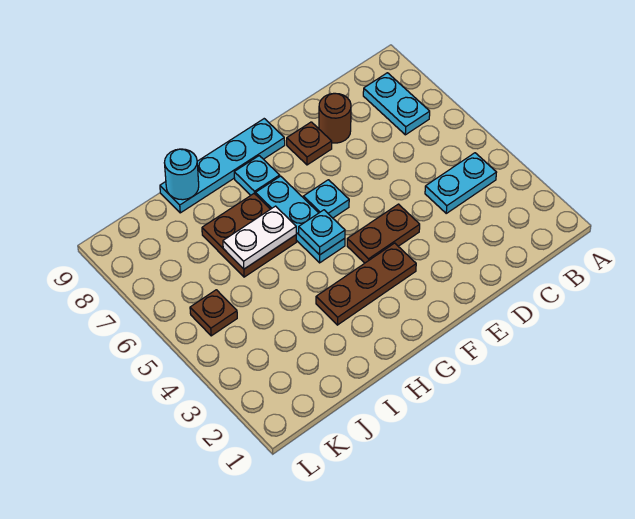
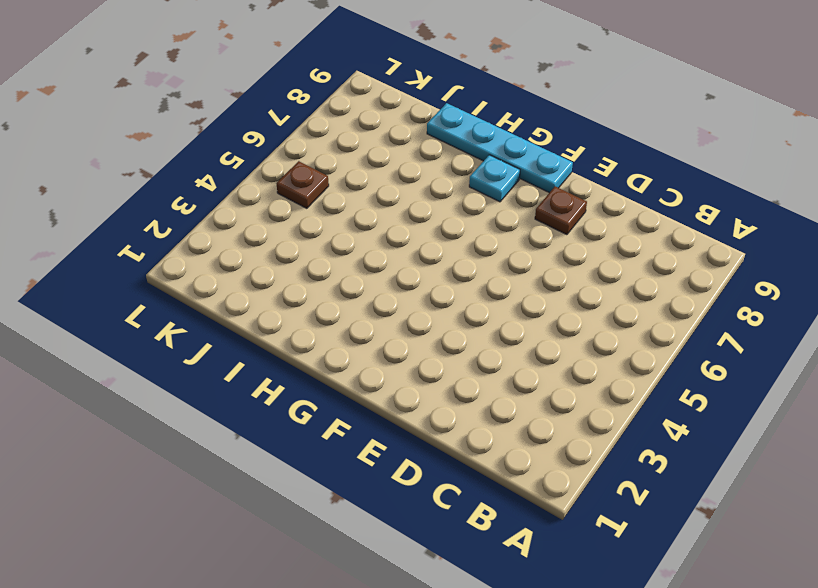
none -> cyan plate B4:C4 level 1
none -> cyan plate B7:B8 level 1
none -> brown round brick D8 level 1

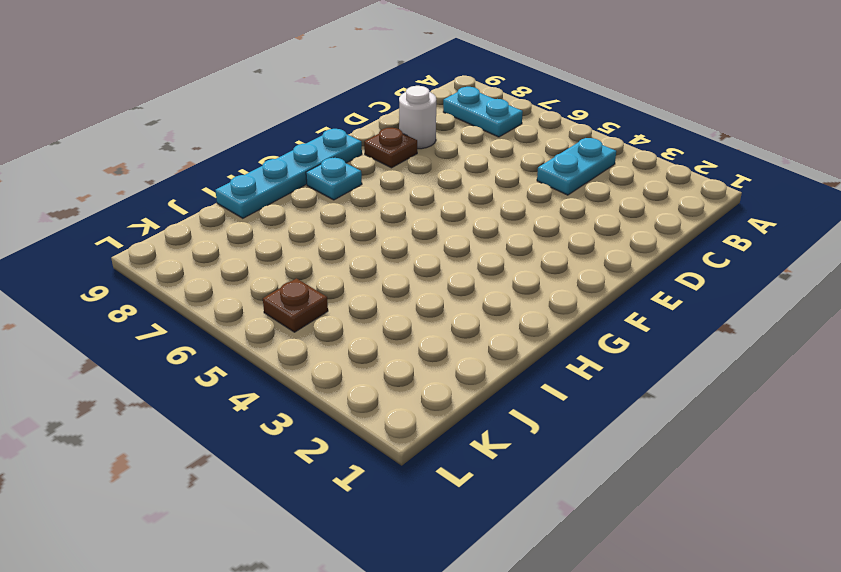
white round brick D8 level 1 -> brown round brick D8 level 1
none -> brown plate E4:F4 level 1
none -> brown plate F3:H3 level 1
none -> cyan plate F6 level 1

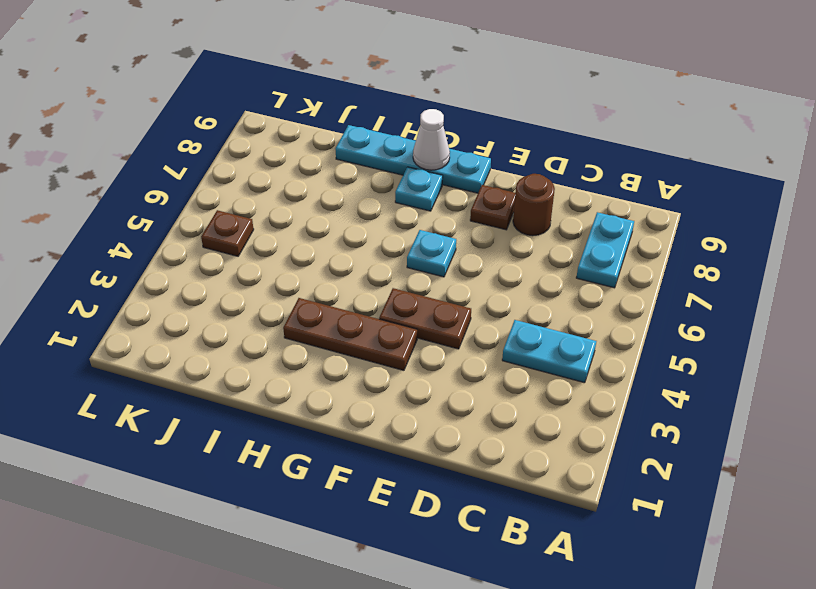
white cone G9 level 2 -> none
none -> cyan plate G5:G7 level 1
none -> brown plate H6:I7 level 1
none -> cyan plate G5 level 2

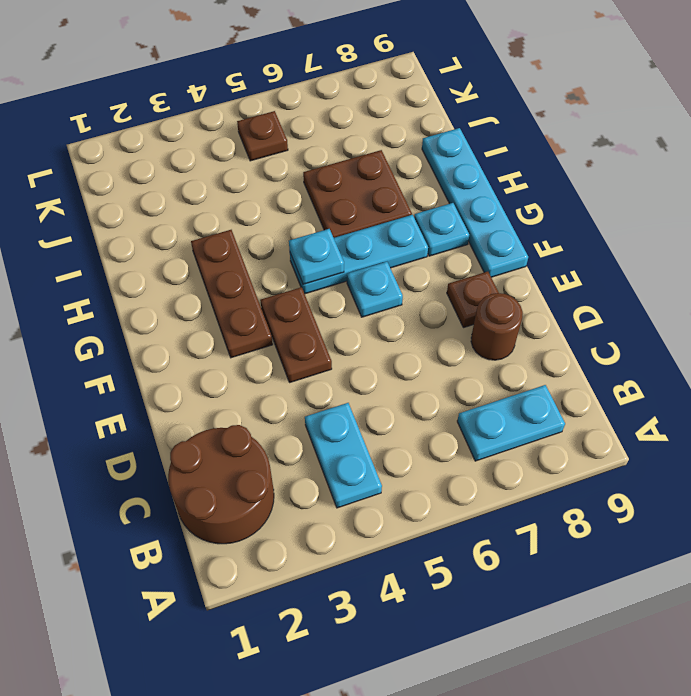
brown round brick B1:C2 level 1 -> none
none -> white plate H6:I6 level 2
none -> cyan round brick I9 level 2

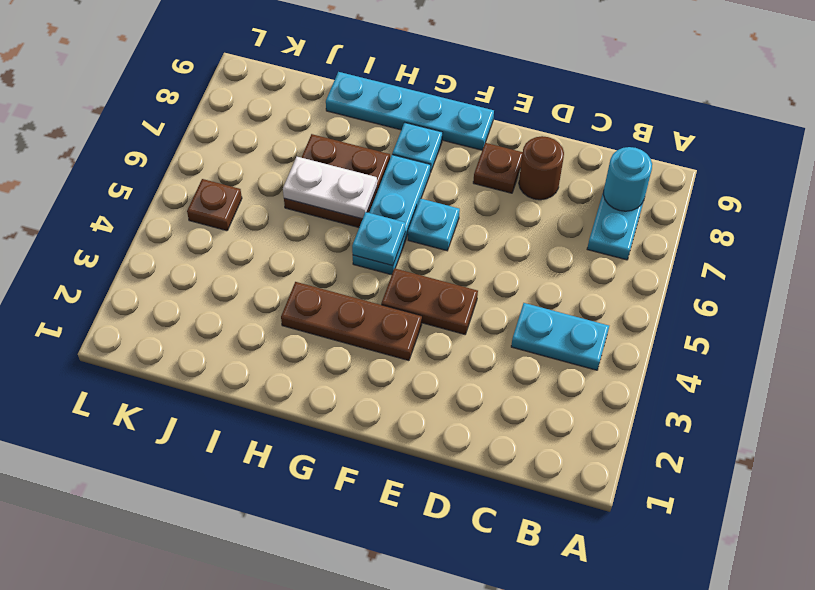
cyan round brick B8 level 2 -> cyan round brick I9 level 2

